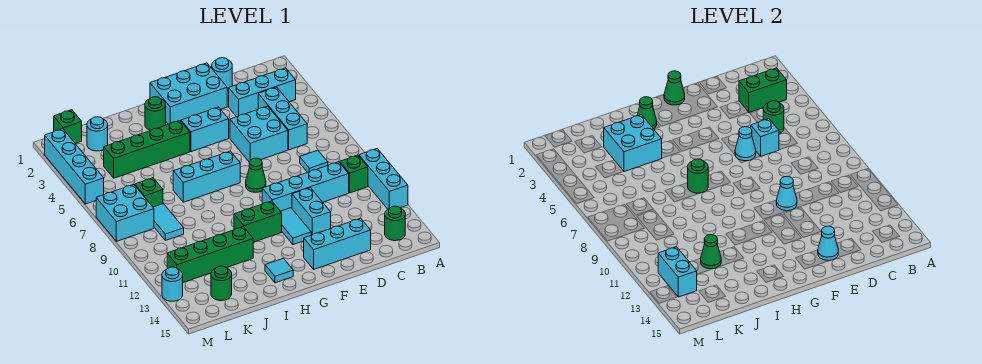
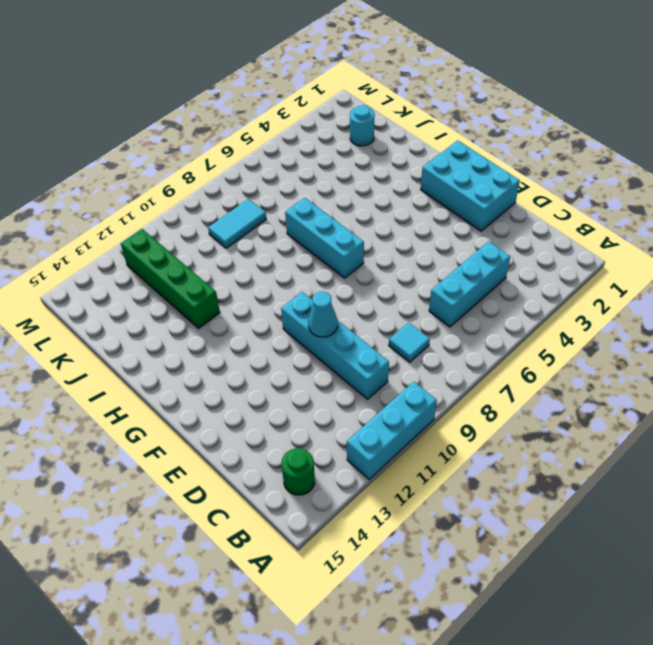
none -> cyan brick B3:D3 level 1
none -> green brick B10 level 1
none -> cyan round brick D1 level 1
none -> cyan brick D5:E6 level 1

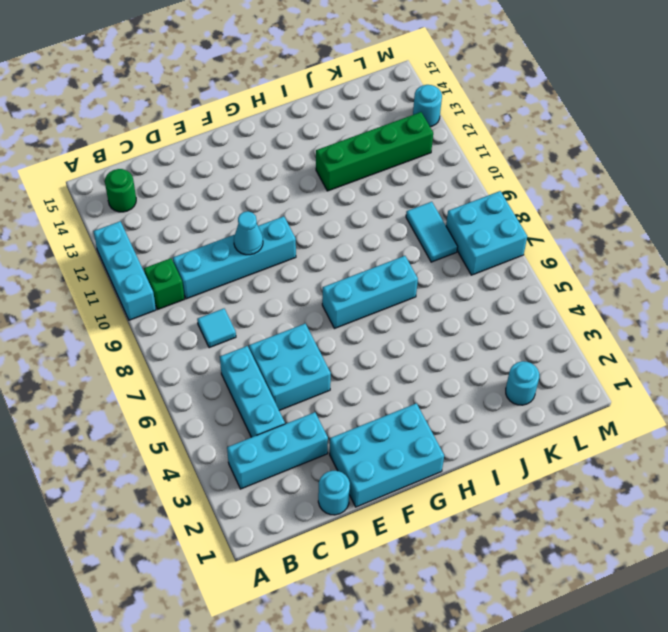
none -> cyan brick D14:F14 level 1
none -> cyan brick E11:E12 level 1
none -> cyan brick F4:G4 level 1
none -> green cone F8 level 1

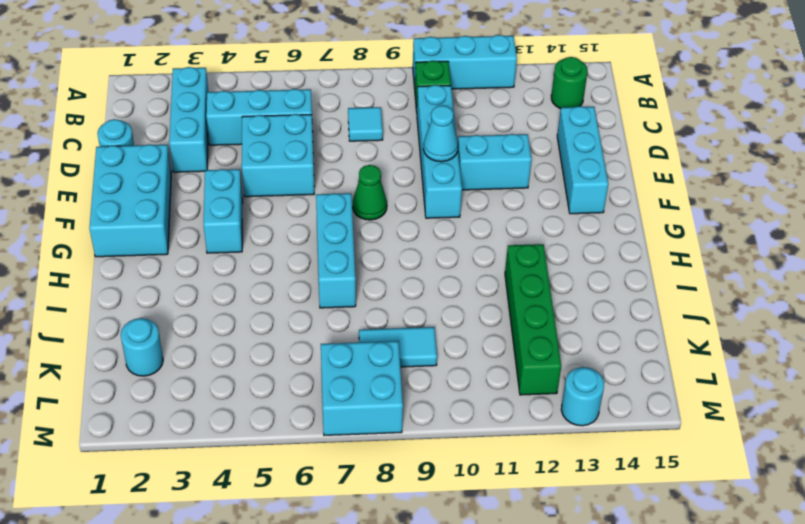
none -> cyan tile F11:F12 level 1
none -> green brick G11:H11 level 1
none -> green round brick H2 level 1
none -> green brick H4:K4 level 1

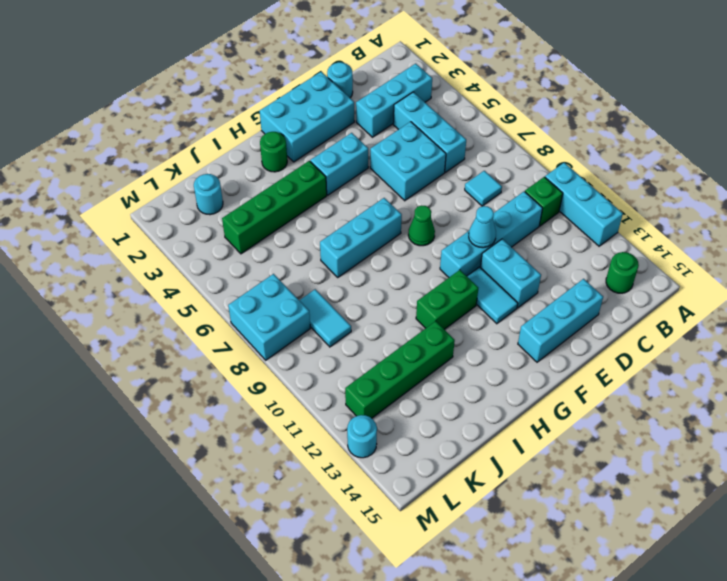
none -> cyan tile H14 level 1
none -> green brick K7 level 1
none -> green round brick K14 level 1
none -> green brick L1 level 1

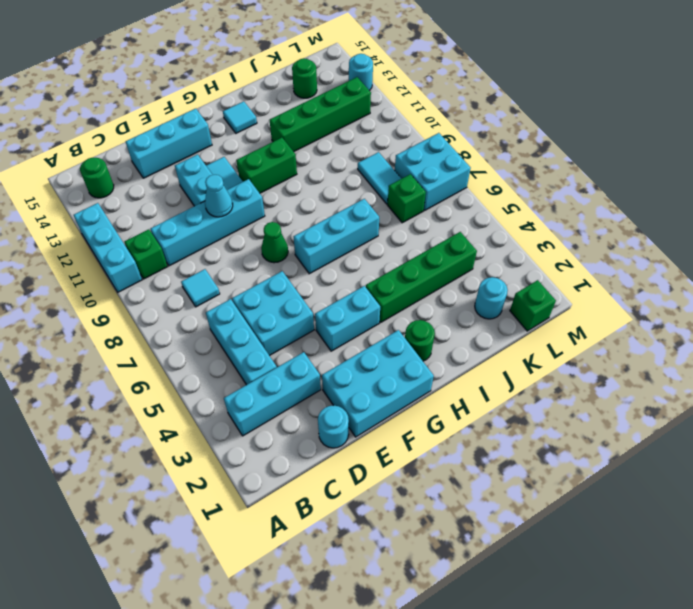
none -> cyan brick M2:M5 level 1
none -> green brick B3:C3 level 2
none -> green round brick C5 level 2
none -> cyan brick D6 level 2

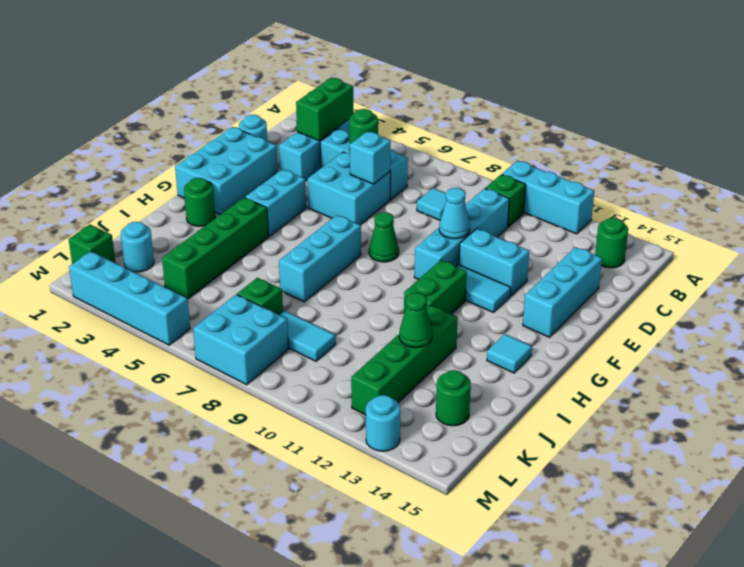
none -> cyan cone E6 level 2
none -> cyan cone E14 level 2
none -> green cone F1 level 2
none -> green cone H2 level 2

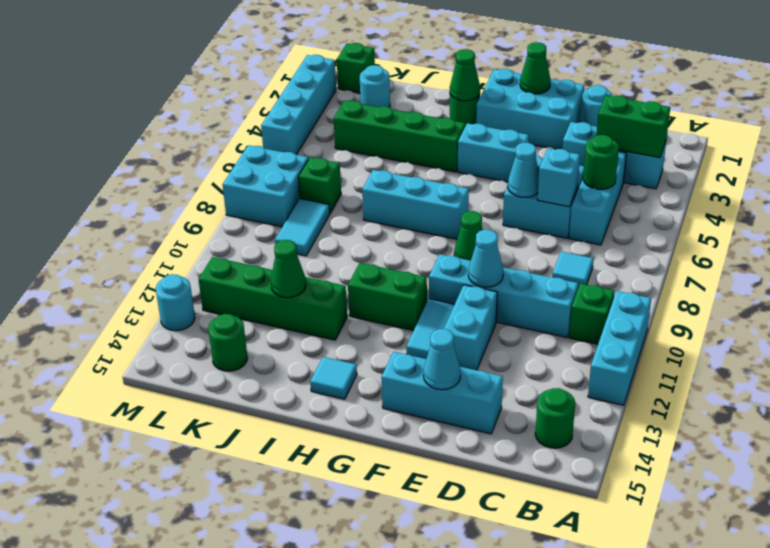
none -> green round brick H7 level 2
none -> cyan brick I3:J4 level 2
none -> cyan brick L12:L13 level 2

